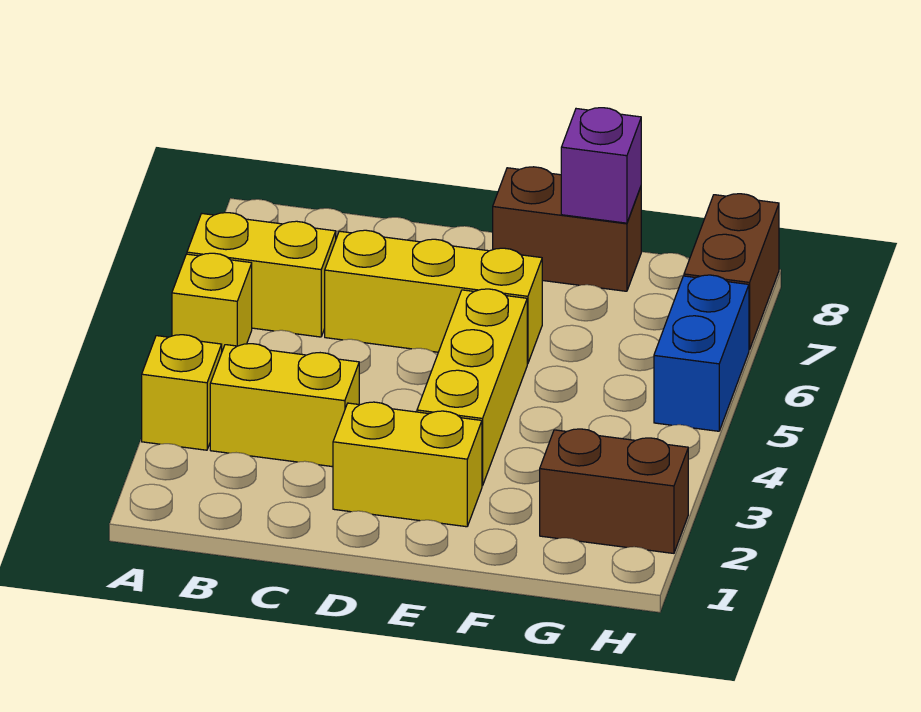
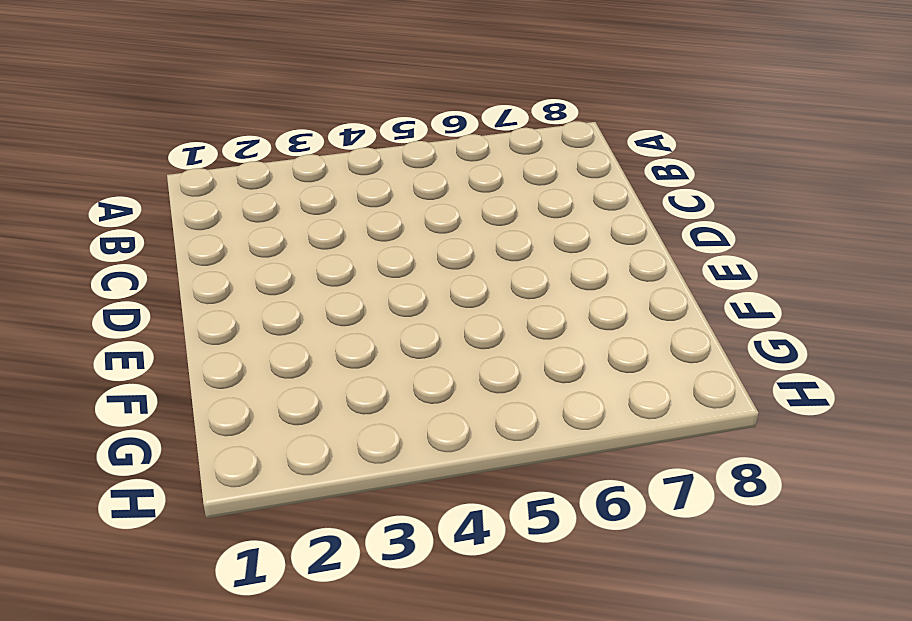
none -> yellow brick A3 level 1
none -> yellow brick A5 level 1
none -> yellow brick A6:B6 level 1

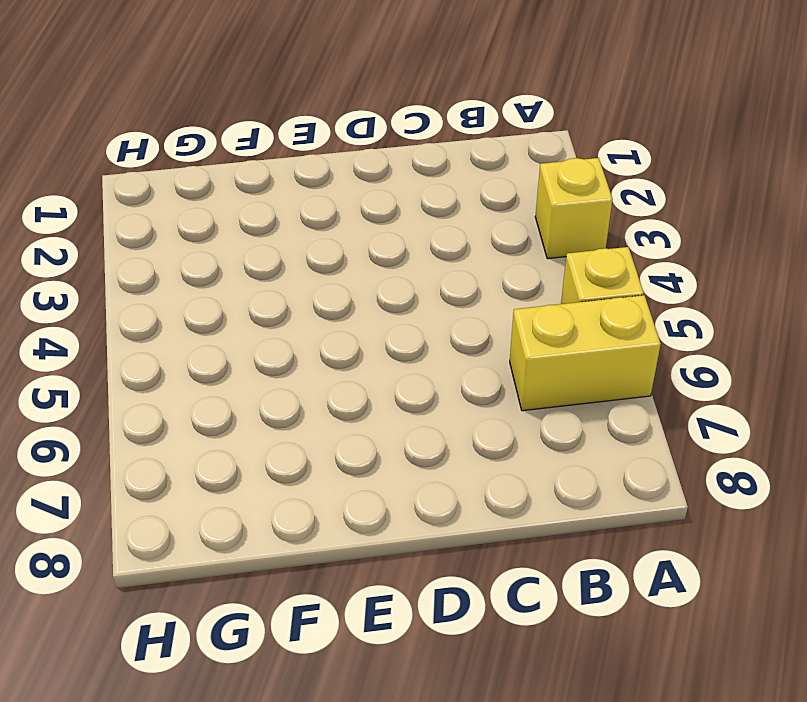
none -> yellow brick B3:C3 level 1
none -> yellow brick C6:E6 level 1
none -> yellow brick D2:E2 level 1

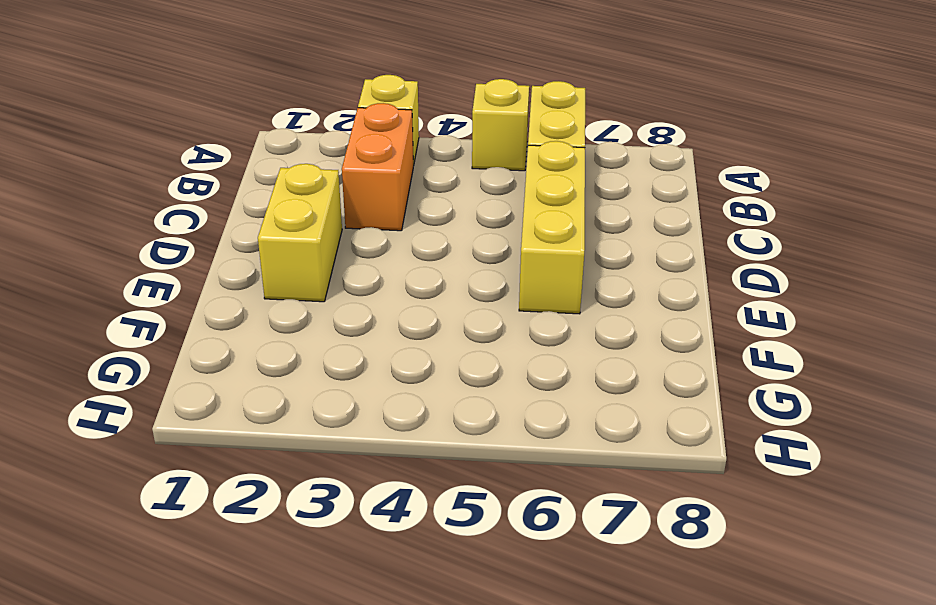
orange brick B3:C3 level 1 -> yellow brick B3:C3 level 1
none -> yellow brick E3:E5 level 1
none -> brown brick E8:F8 level 1
none -> brown brick G2:H2 level 1

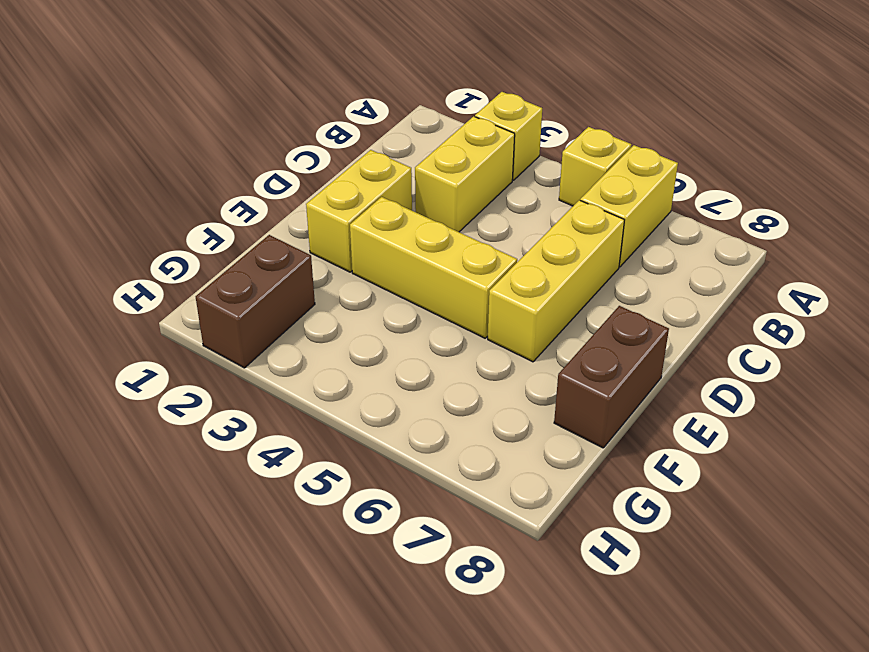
none -> blue brick H5:H6 level 1
none -> brown brick H7:H8 level 1
none -> purple brick F8 level 2

